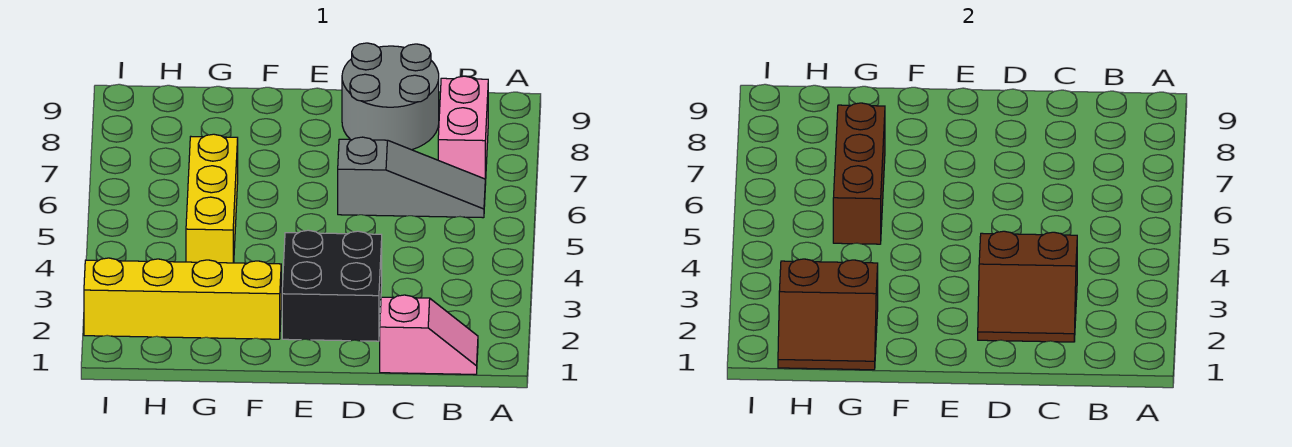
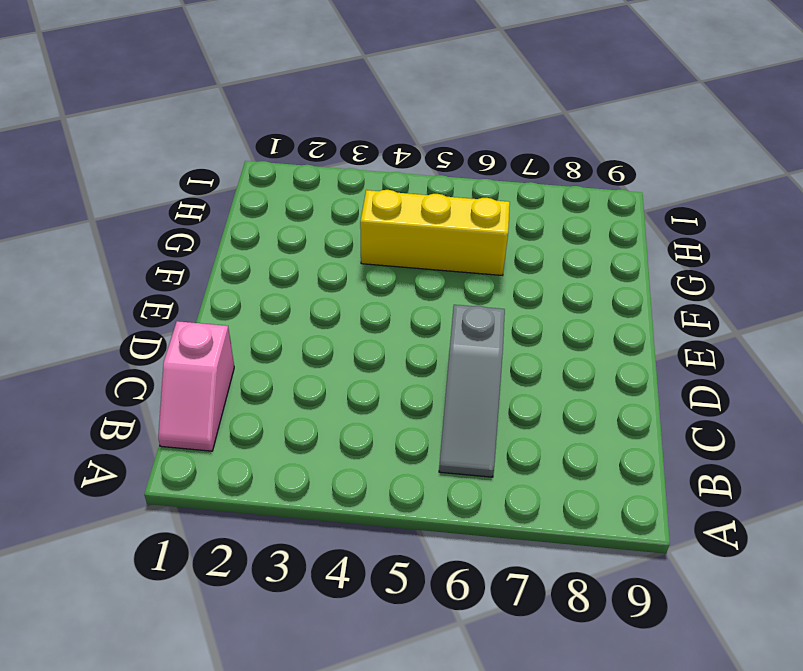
none -> pink brick B7:B8 level 1
none -> grey round brick C8:D9 level 1

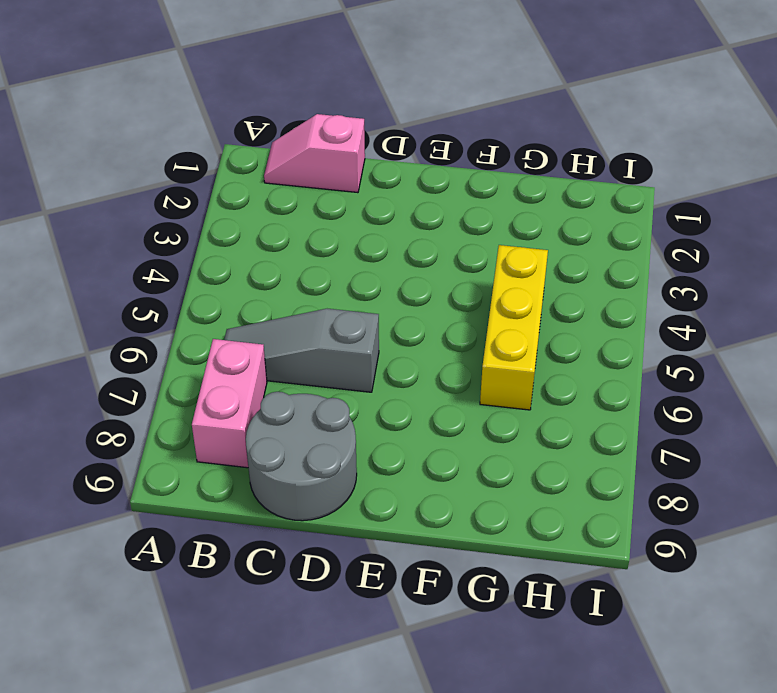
none -> black brick D2:E3 level 1
none -> yellow brick F2:I2 level 1

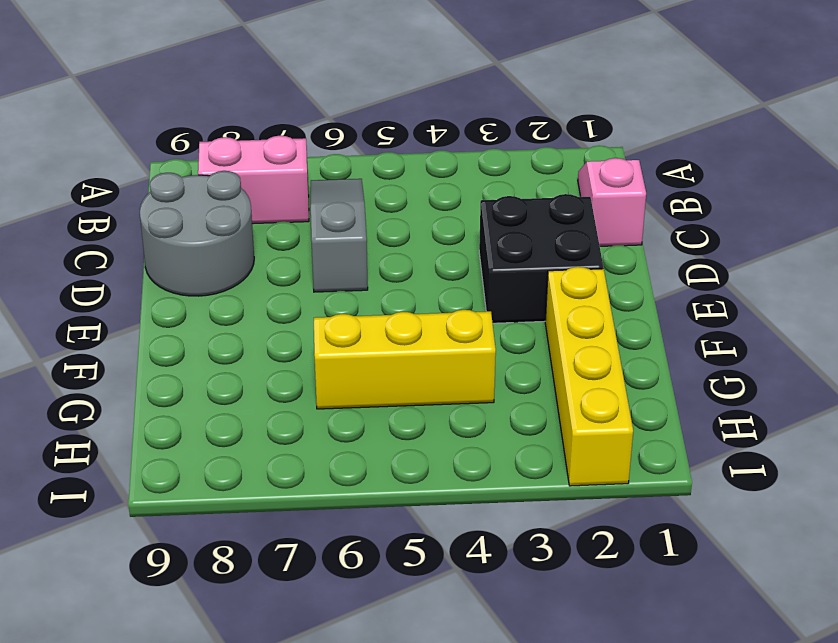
none -> brown slope C2:D3 level 2 top 3
none -> brown slope G1:H2 level 2 top 2

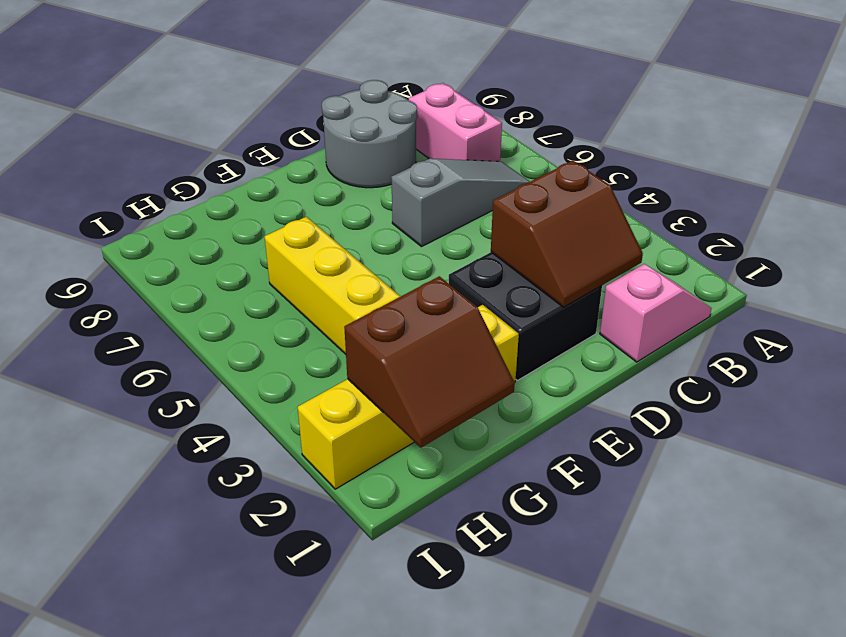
none -> brown brick G5:G7 level 2

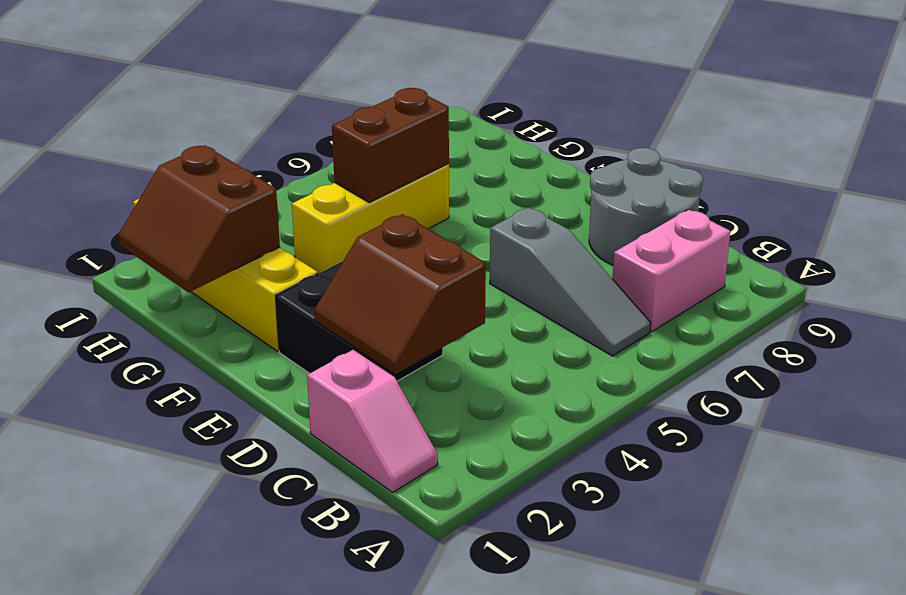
brown brick G5:G6 level 2 -> brown brick G5:G7 level 2

